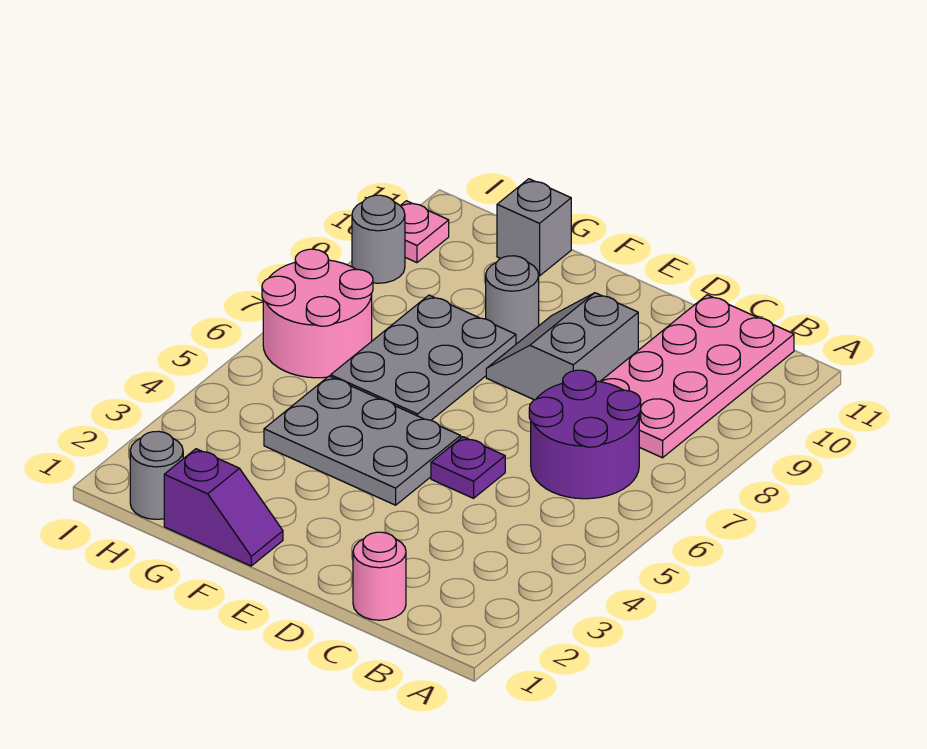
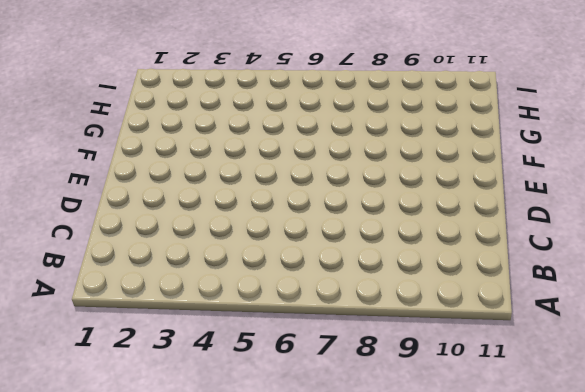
none -> purple round brick B6:C7 level 1
none -> pink plate B8:C11 level 1
none -> pink round brick C1 level 1

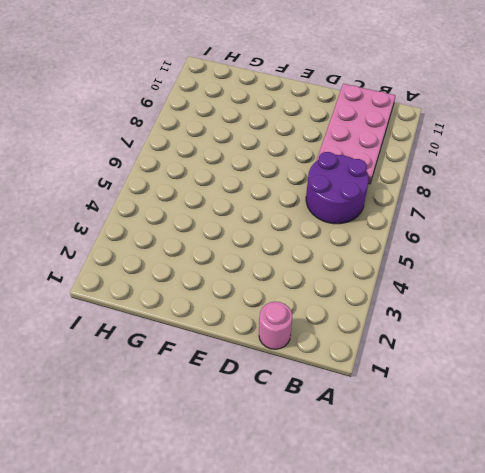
none -> purple plate D5 level 1
none -> grey slope D8:E9 level 1 top D
none -> grey plate E4:G5 level 1

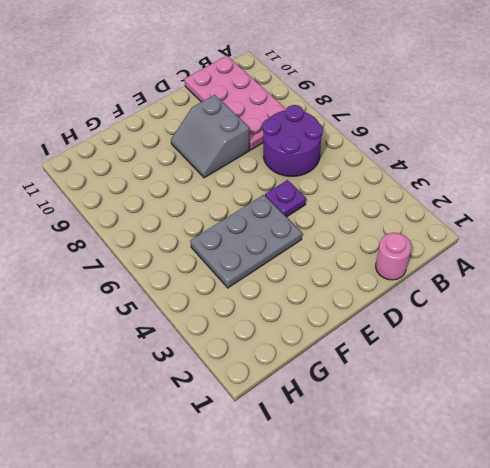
none -> purple slope F1:G1 level 1 top G
none -> grey plate F6:G8 level 1
none -> grey round brick F9 level 1

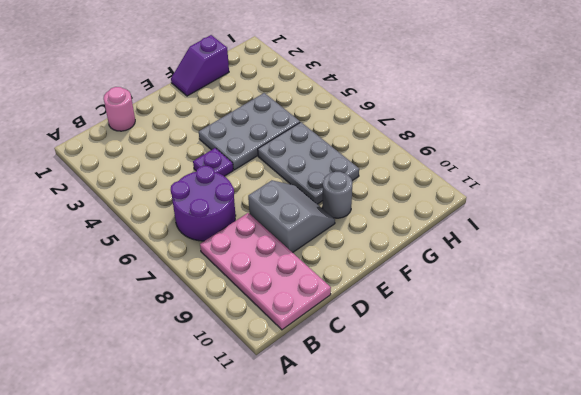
none -> grey brick G11 level 1
none -> grey round brick H1 level 1
none -> pink round brick H6:I7 level 1

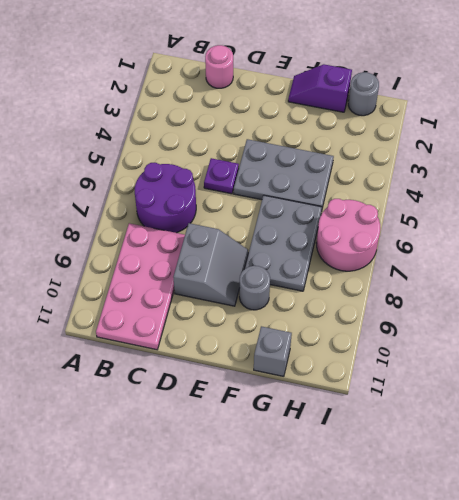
none -> grey round brick I9 level 1
none -> pink plate I10 level 1

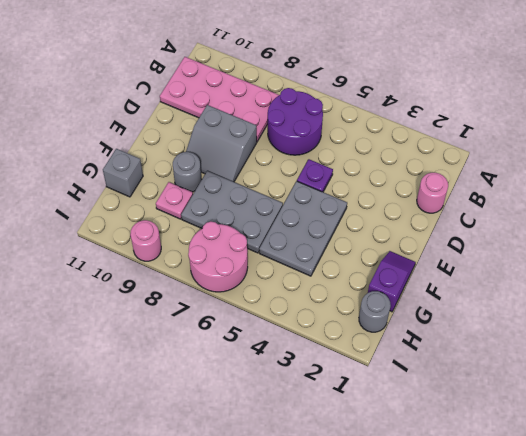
pink plate G9 level 1 -> pink plate I10 level 1
pink round brick I9 level 1 -> grey round brick I9 level 1

